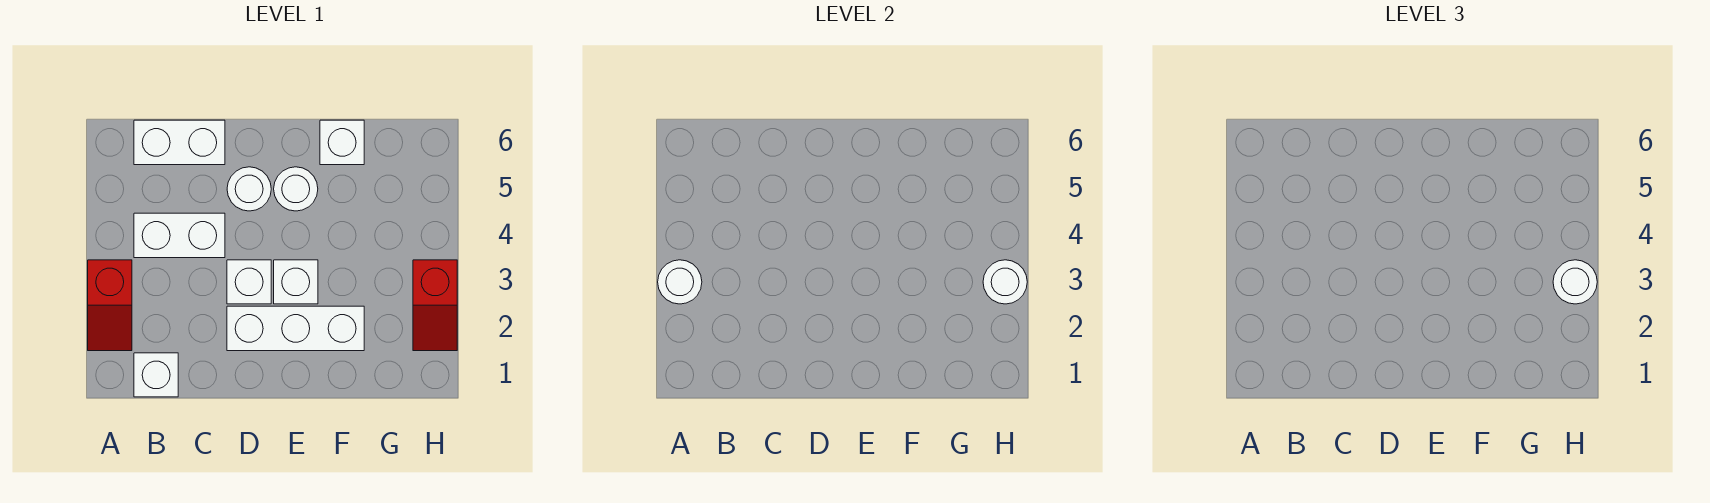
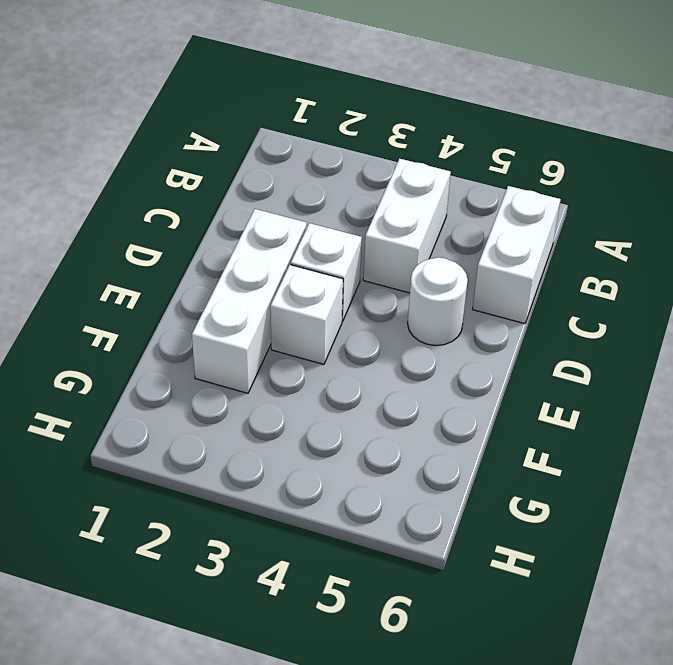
none -> red slope A2:A3 level 1 top 3
none -> white brick B1 level 1
none -> white round brick E5 level 1

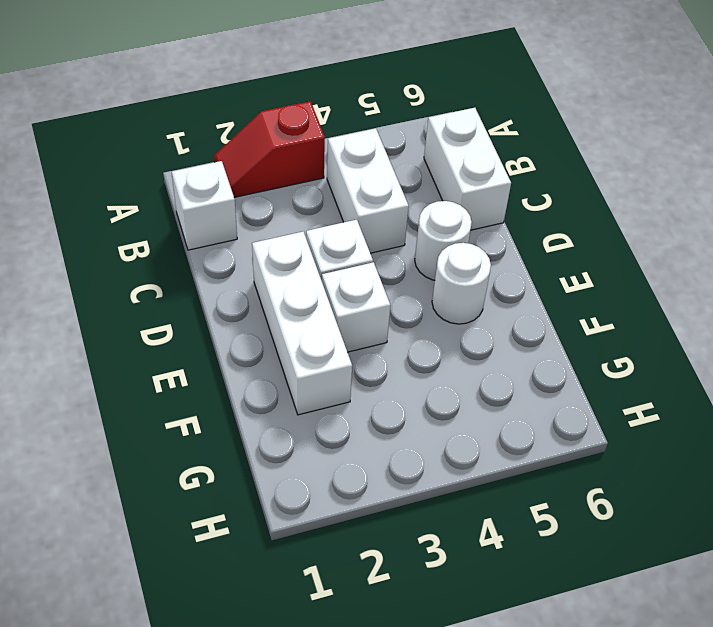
none -> white brick F6 level 1
none -> red slope H2:H3 level 1 top 3
none -> white round brick A3 level 2

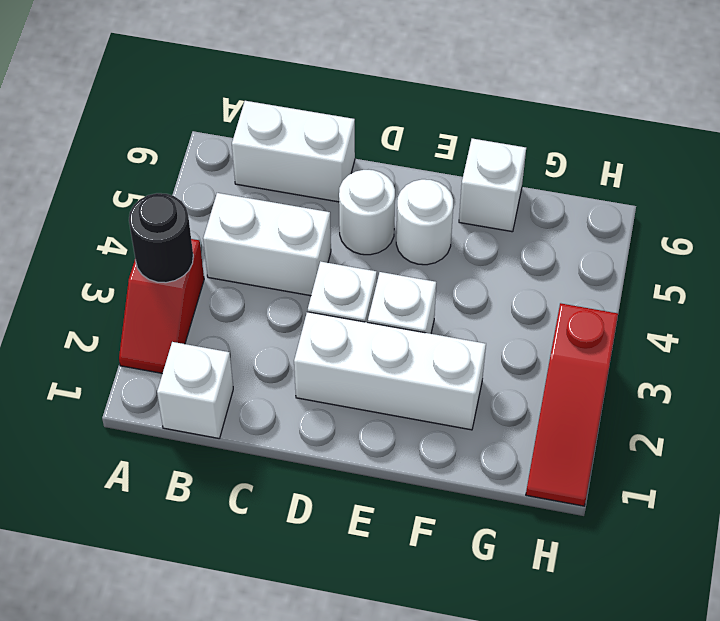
black round brick A3 level 2 -> white round brick A3 level 2
red slope H1:H3 level 1 top 3 -> red slope H2:H3 level 1 top 3
none -> white round brick H3 level 2
none -> white round brick H3 level 3

